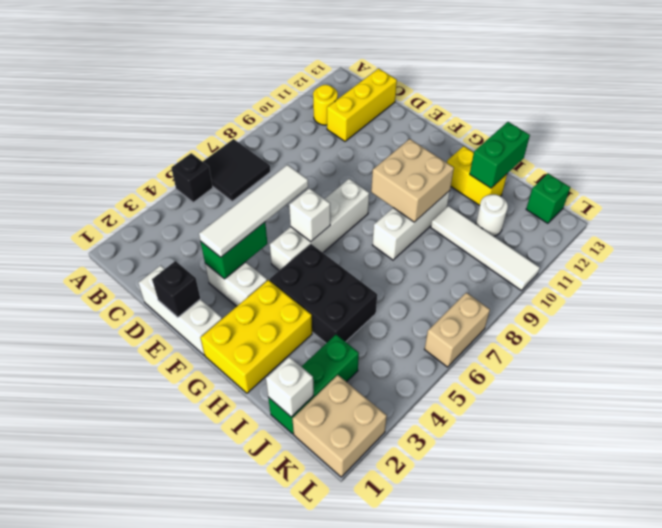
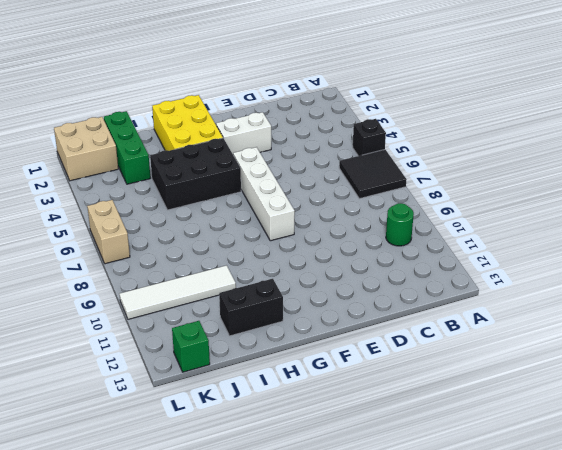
green round brick B10 level 1 -> none
black brick H12:I12 level 1 -> yellow brick H12:I12 level 1
none -> yellow round brick B11 level 1
none -> yellow brick C11:C13 level 1
none -> white brick D1:F1 level 1

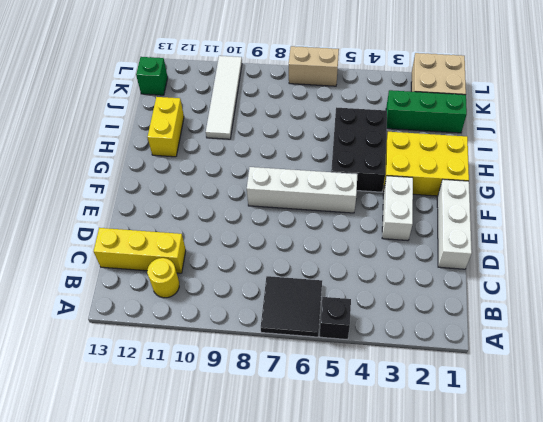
none -> white brick H8:H10 level 1
none -> white round brick J11 level 1
none -> black brick E1 level 2

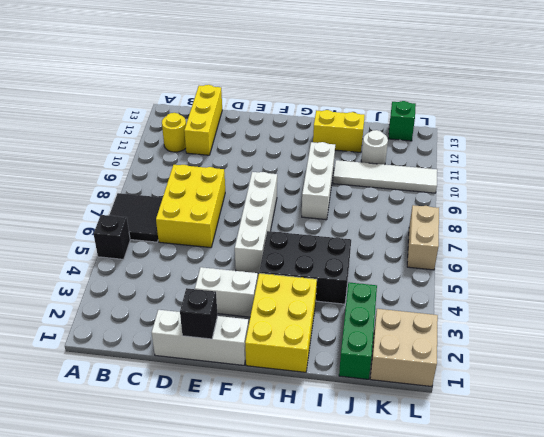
yellow brick C6:D8 level 1 -> none
none -> green brick E3:E4 level 2
none -> white brick F6 level 2
none -> tan brick G9:H10 level 2

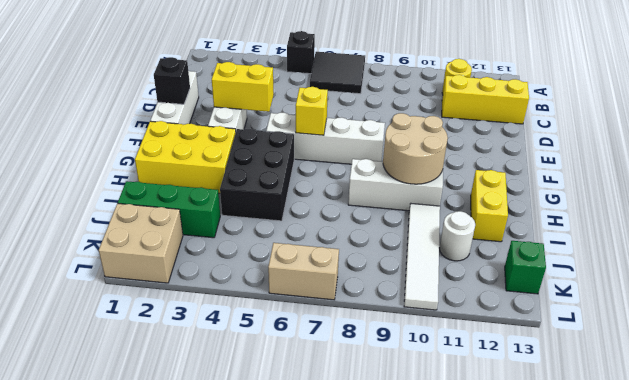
yellow brick E3:E4 level 2 -> green brick E3:E4 level 2
yellow brick F6 level 2 -> white brick F6 level 2
tan round brick G9:H10 level 2 -> tan brick G9:H10 level 2
none -> green brick I12:I13 level 2
none -> white brick J1 level 2
none -> white tile E3:E6 level 3

